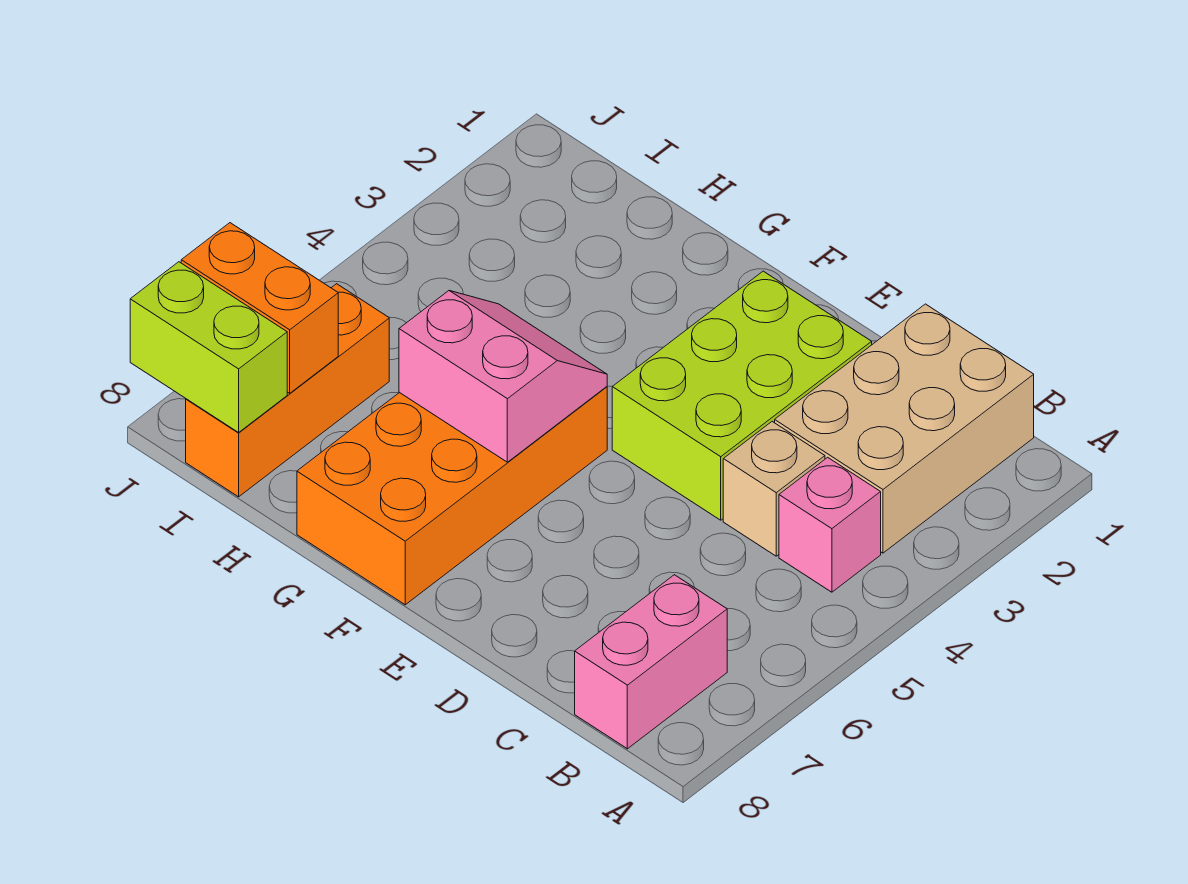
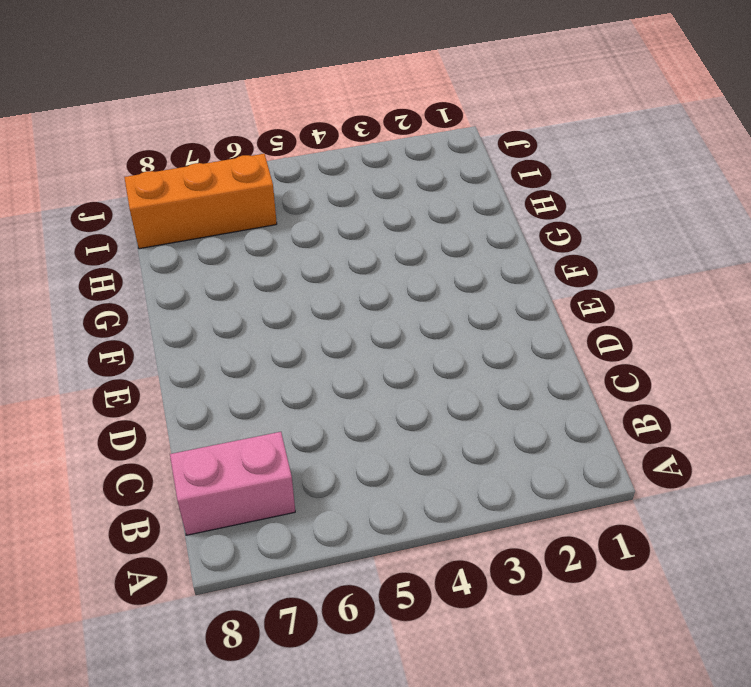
none -> tan brick B1:C3 level 1
none -> pink brick B4 level 1

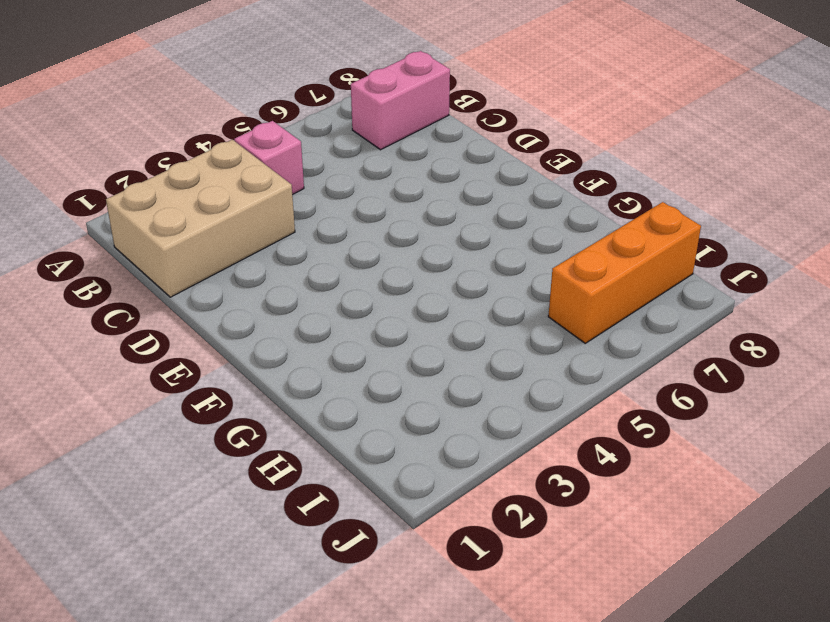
none -> tan brick C4 level 1
none -> lime brick D2:E4 level 1

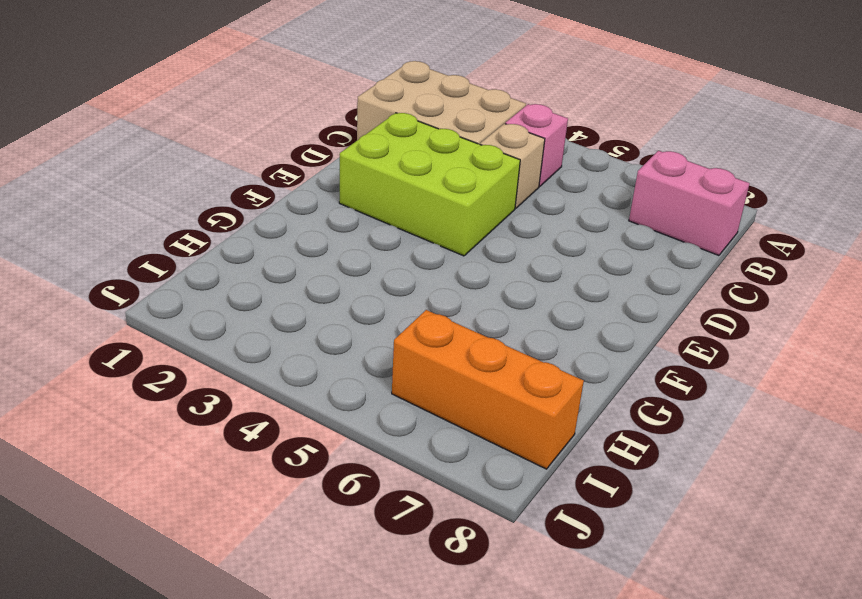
none -> orange brick F5:G8 level 1
none -> pink slope F5:G6 level 2 top 6

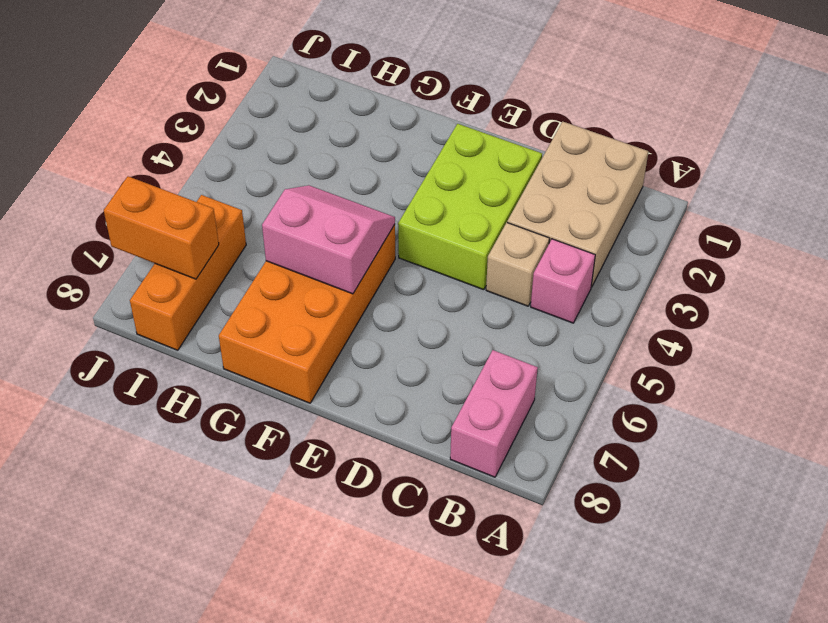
none -> lime brick I8:J8 level 2

